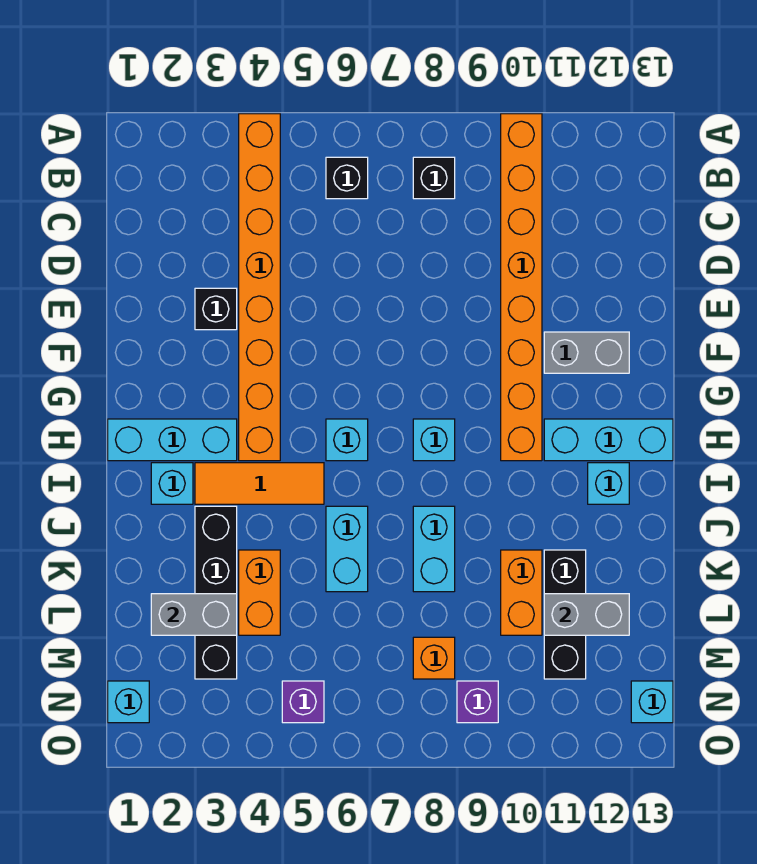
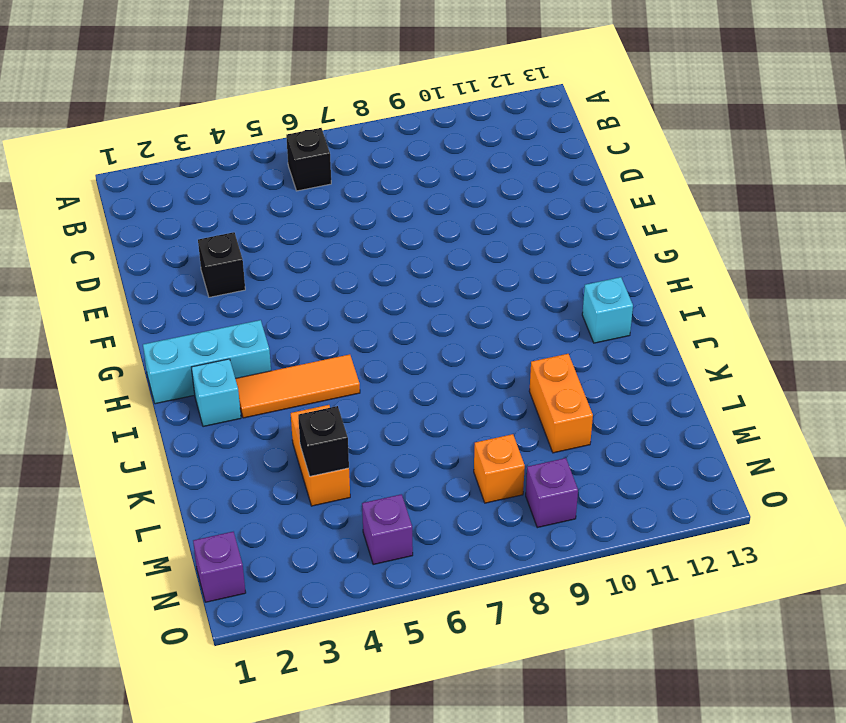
black brick L4 level 2 -> black brick B8 level 1
purple brick N1 level 1 -> cyan brick N1 level 1
none -> orange brick A4:H4 level 1
none -> orange brick A10:H10 level 1
none -> grey brick F11:F12 level 1

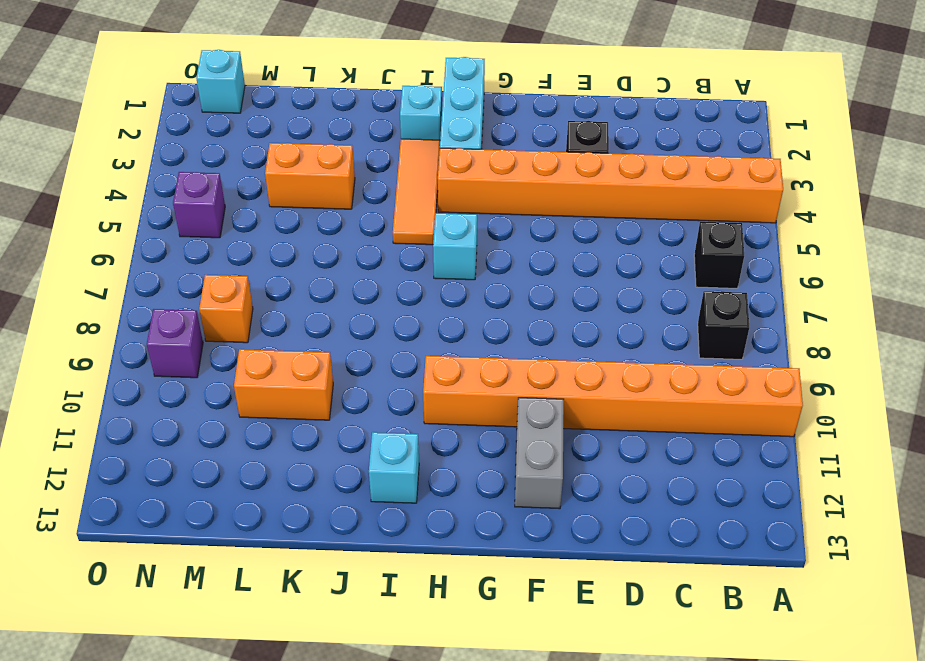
none -> cyan brick H8 level 1
none -> cyan brick H11:H13 level 1
none -> black brick J3:M3 level 1

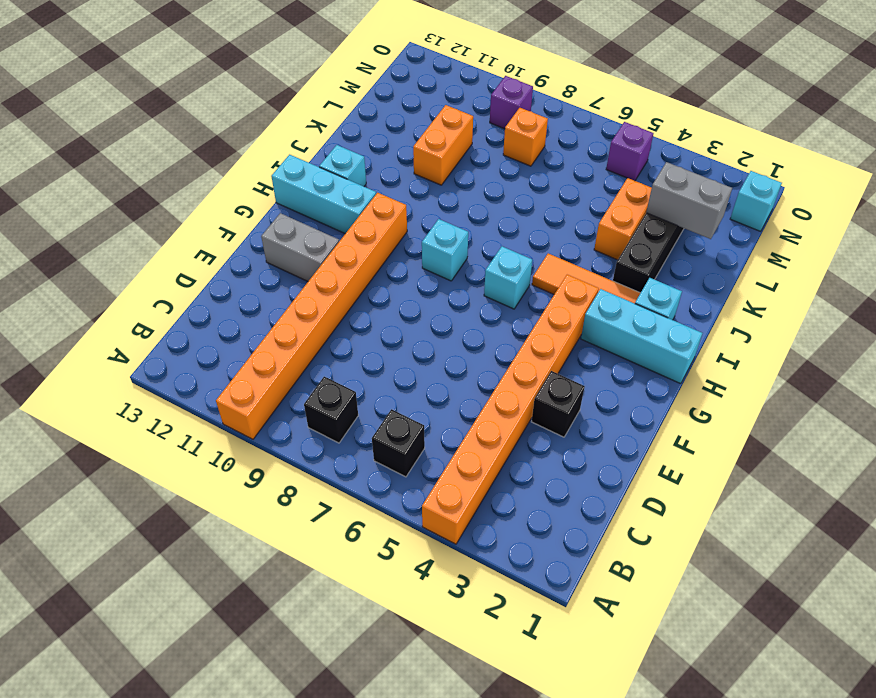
none -> cyan brick J6:K6 level 1
none -> cyan brick J8:K8 level 1
none -> black brick K11:M11 level 1

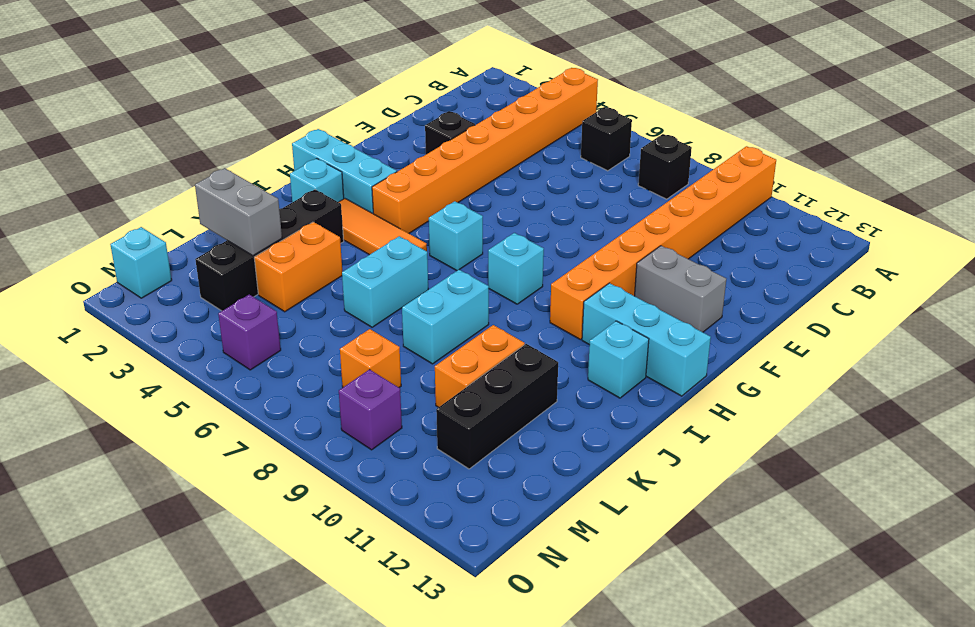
none -> cyan brick N13 level 1
none -> grey brick L11:L12 level 2

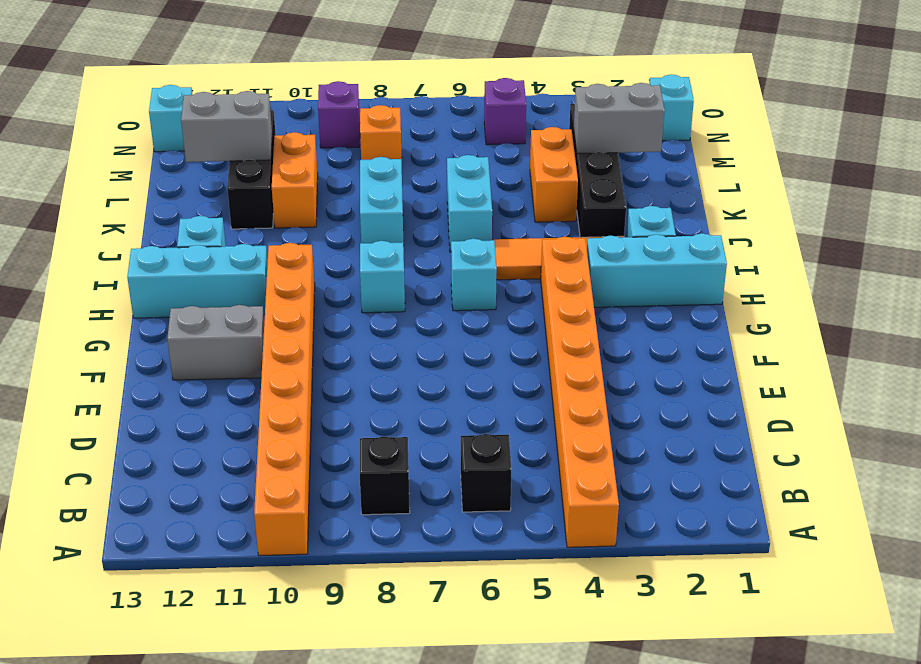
none -> black brick E3 level 1

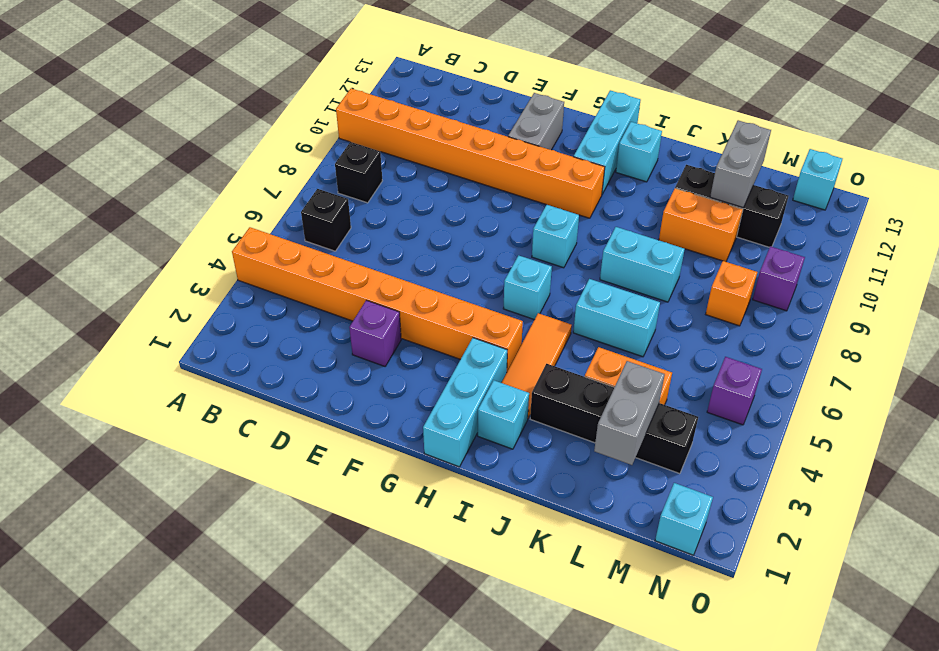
purple brick E3 level 1 -> black brick E3 level 1

